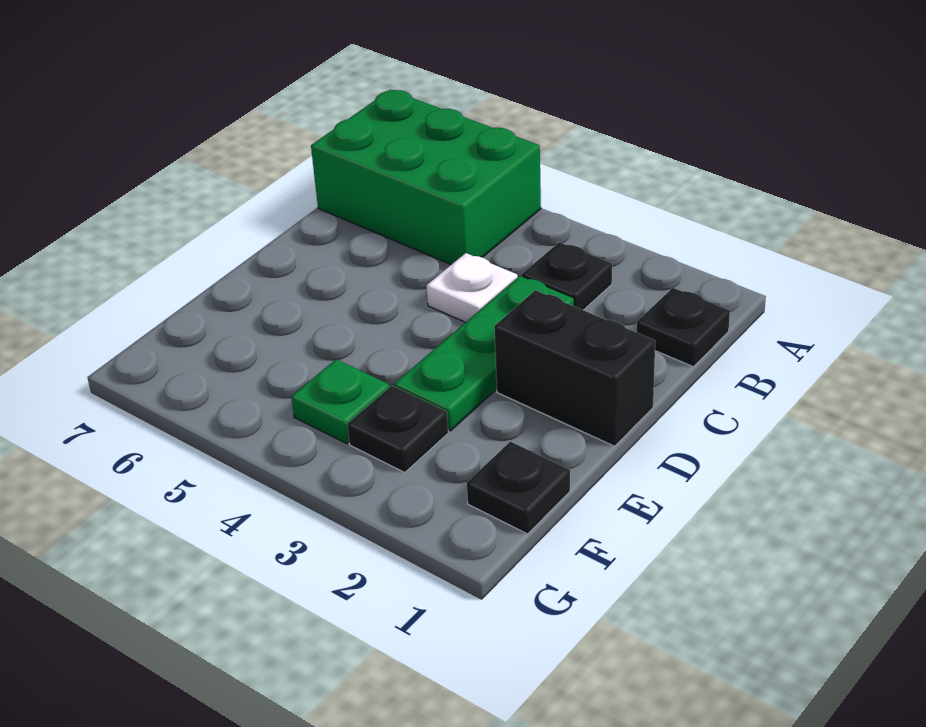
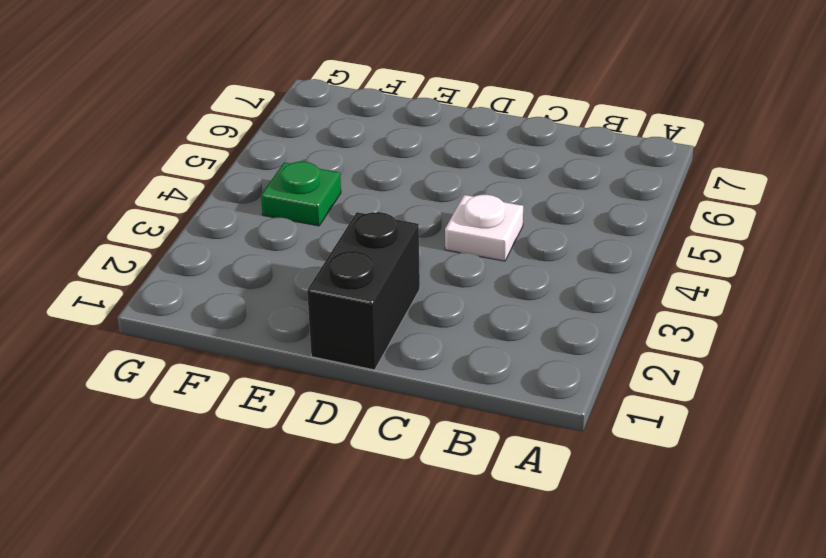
none -> green brick A5:B7 level 1
none -> black plate B1 level 1

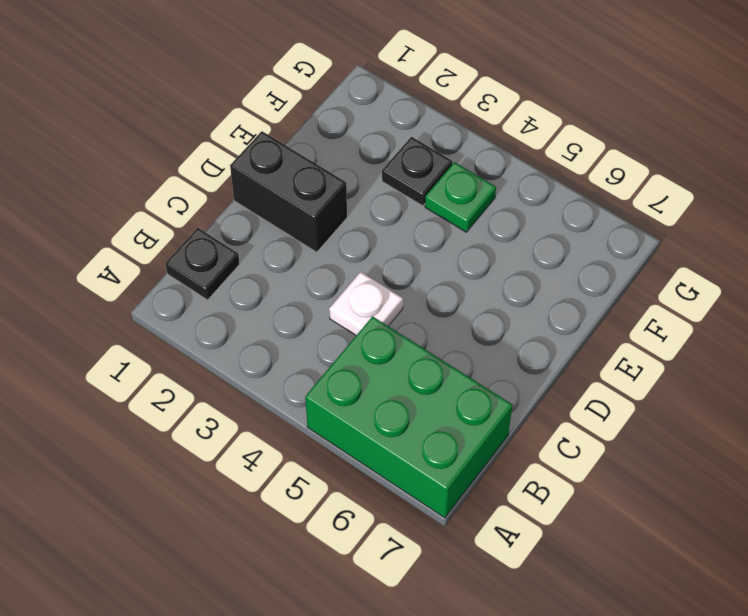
none -> black plate B3 level 1
none -> green plate C3:E3 level 1

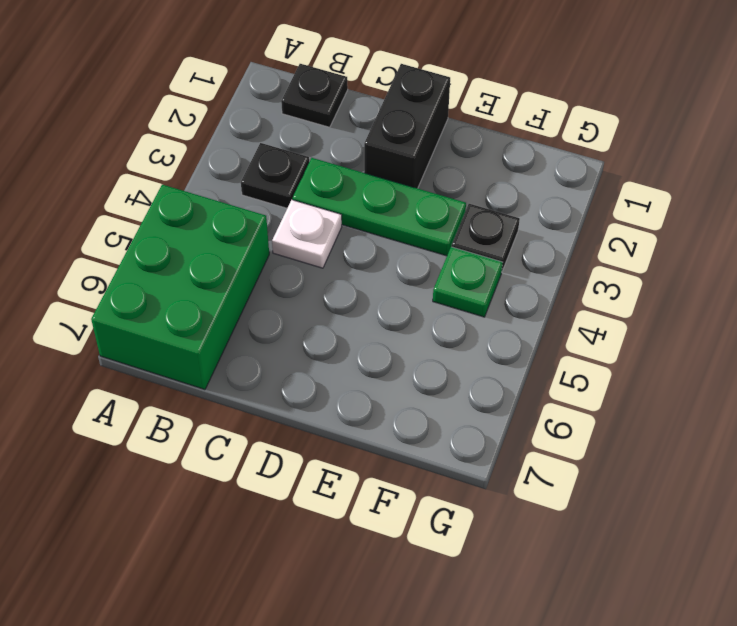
none -> black plate F1 level 1

